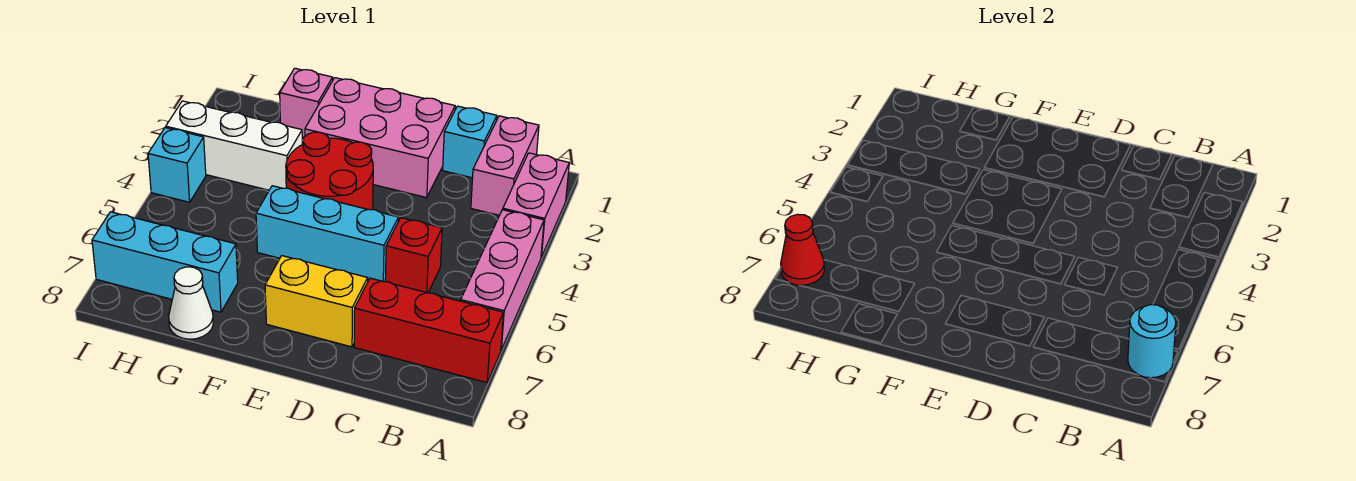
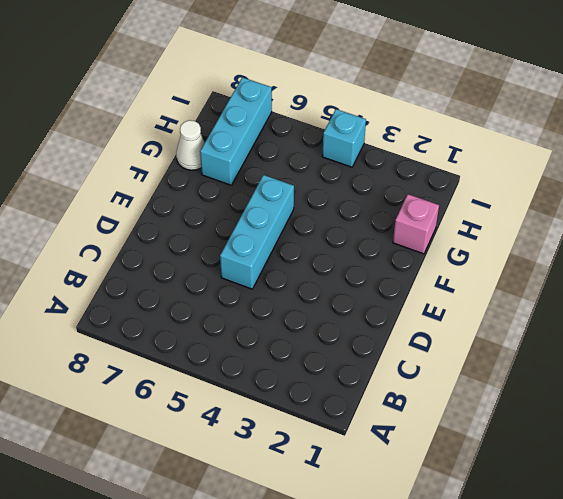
none -> pink brick A2:A3 level 1
none -> pink brick A4:A6 level 1
none -> red brick A7:C7 level 1

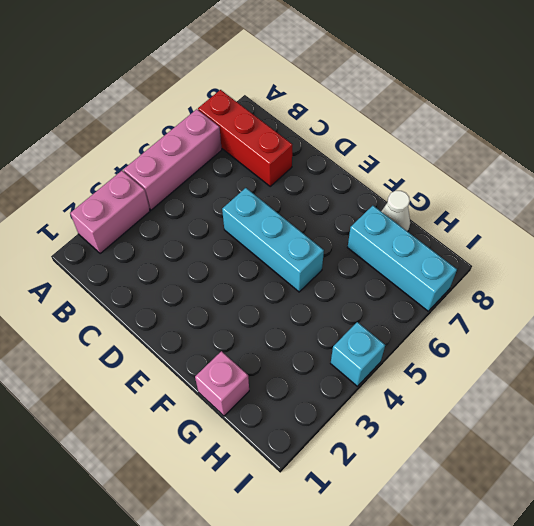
none -> pink brick B1:B2 level 1
none -> cyan brick C1 level 1
none -> red brick C5 level 1

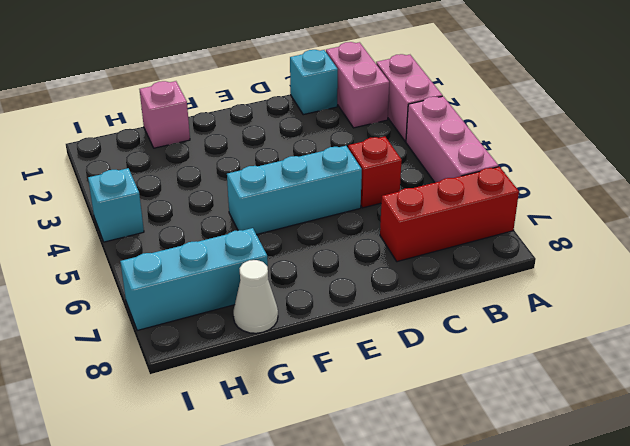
none -> pink brick D1:F2 level 1
none -> yellow brick D7:E7 level 1
none -> red round brick E3:F4 level 1

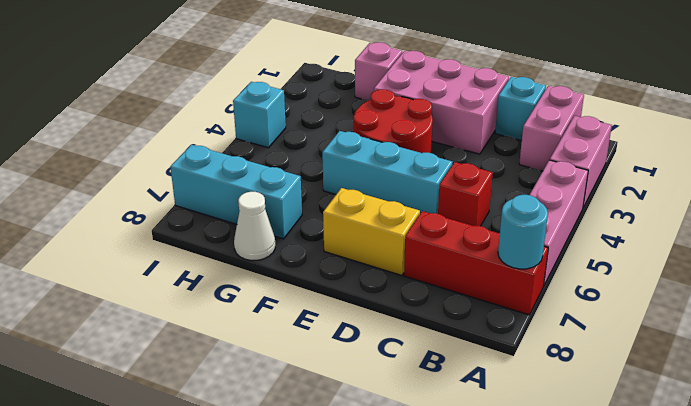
none -> white brick G3:I3 level 1
none -> red cone I7 level 2

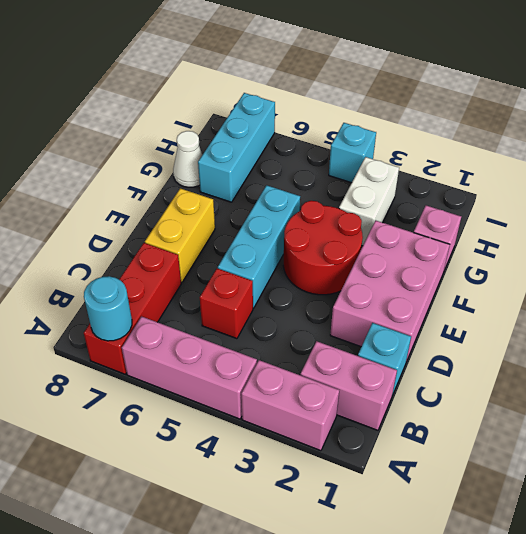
white brick G3:H3 level 1 -> white brick G3:I3 level 1
none -> red cone I7 level 2

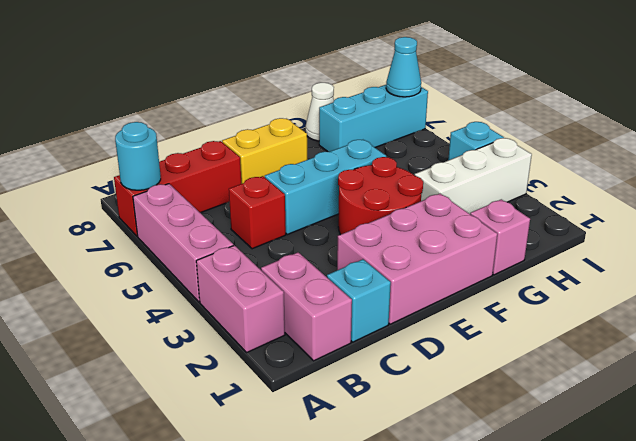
cyan cone I7 level 2 -> red cone I7 level 2

